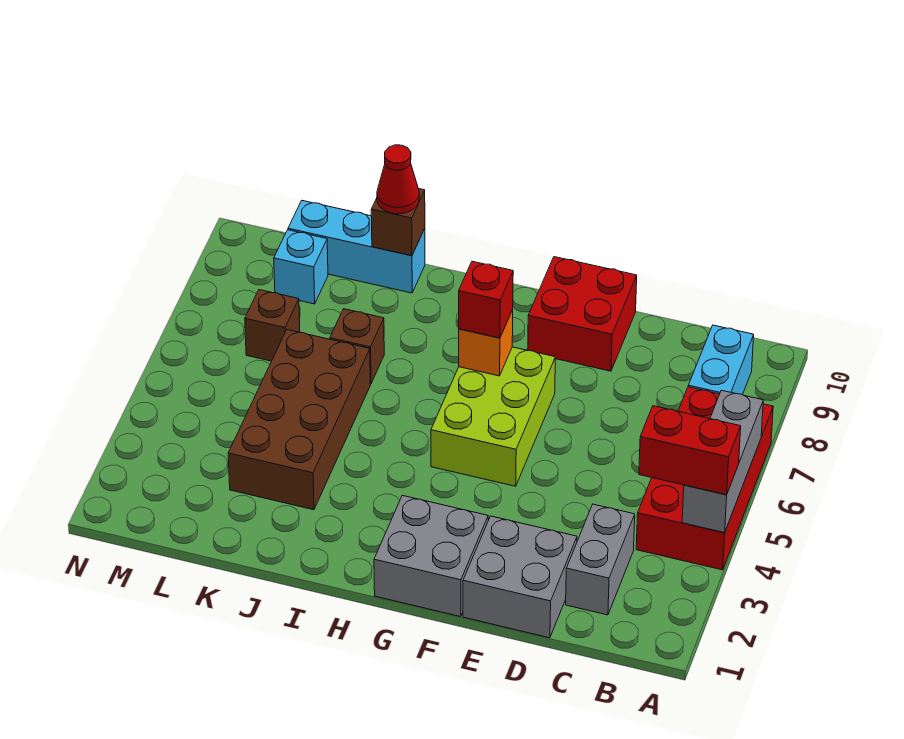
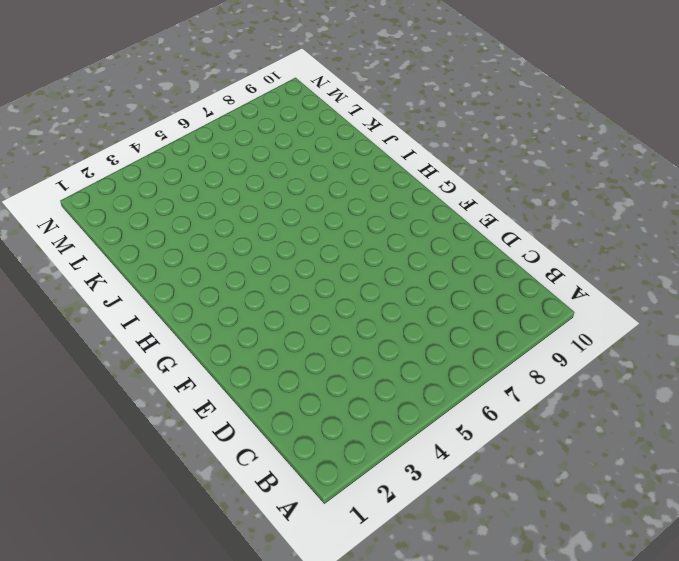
none -> red brick A4:B7 level 1
none -> cyan brick B8:B9 level 1
none -> grey brick C2:C3 level 1

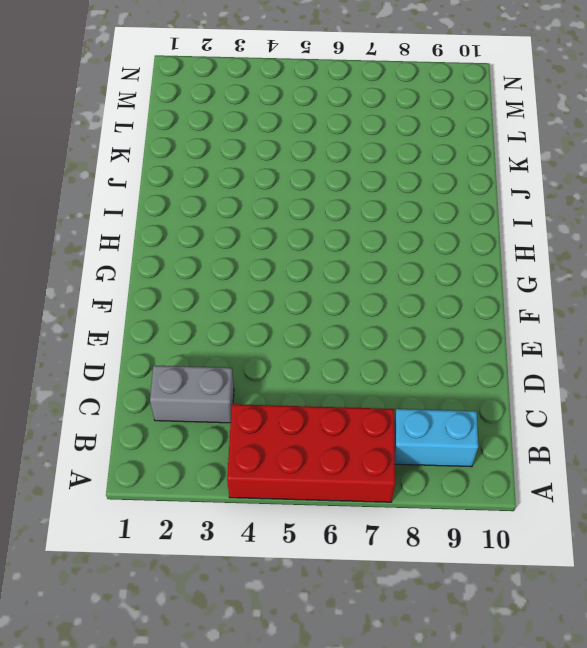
none -> grey brick D1:E2 level 1
none -> red brick E9:F10 level 1
none -> grey brick F1:G2 level 1

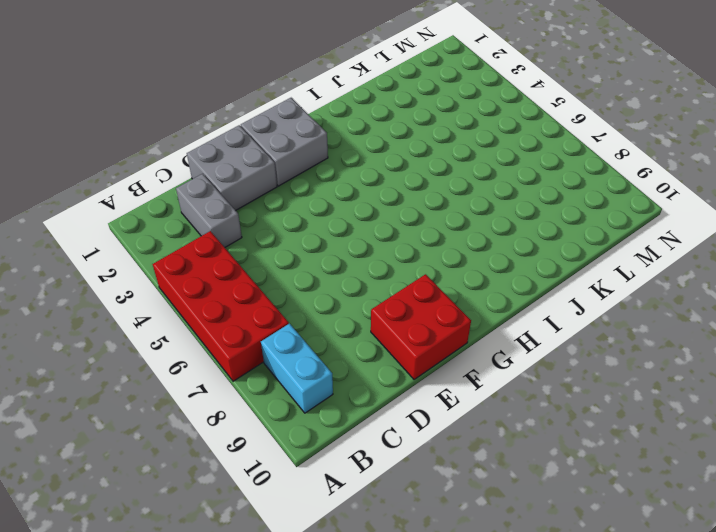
none -> lime brick F5:G7 level 1
none -> brown brick J3:K6 level 1
none -> brown brick J7 level 1

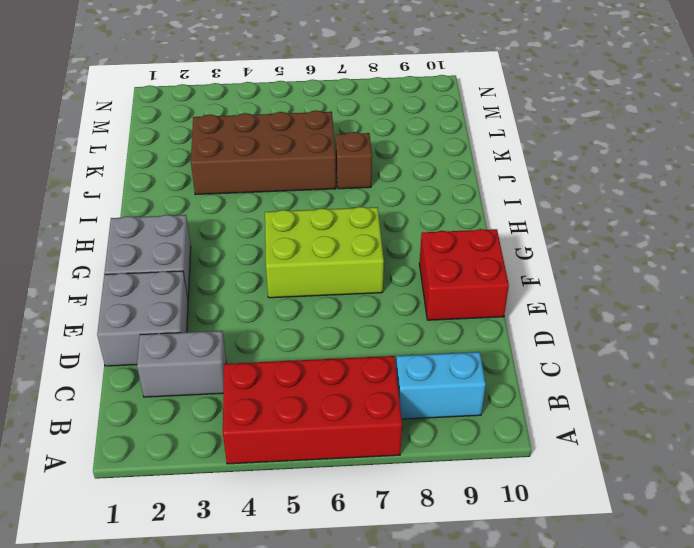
none -> cyan brick J10:L10 level 1
none -> brown brick L7 level 1
none -> cyan brick L9 level 1

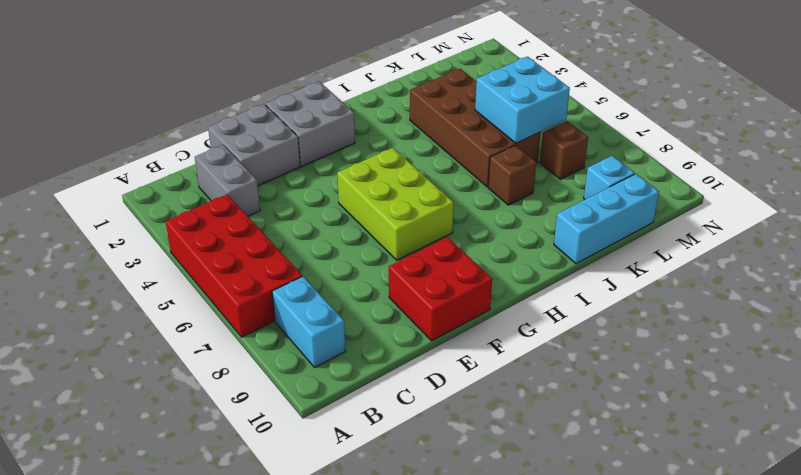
cyan brick K5:L6 level 2 -> none
none -> grey brick A4:A6 level 2
none -> orange brick G7 level 2
none -> brown brick J10 level 2

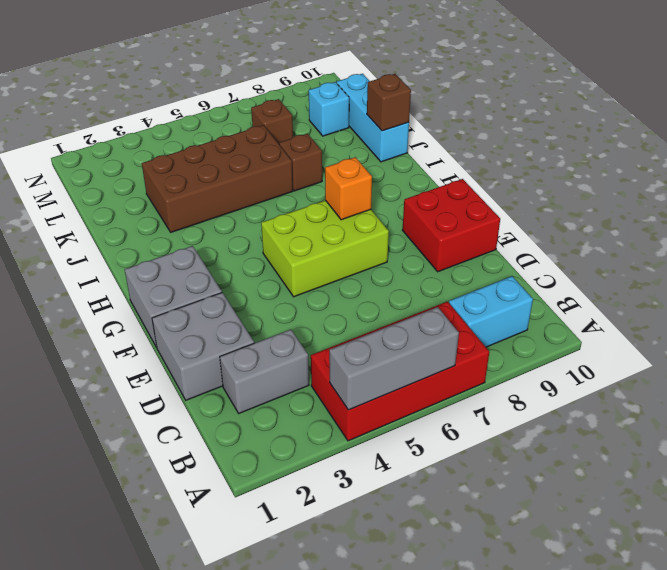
none -> red brick A4:B4 level 3
none -> red brick G7 level 3
none -> red cone J10 level 3

